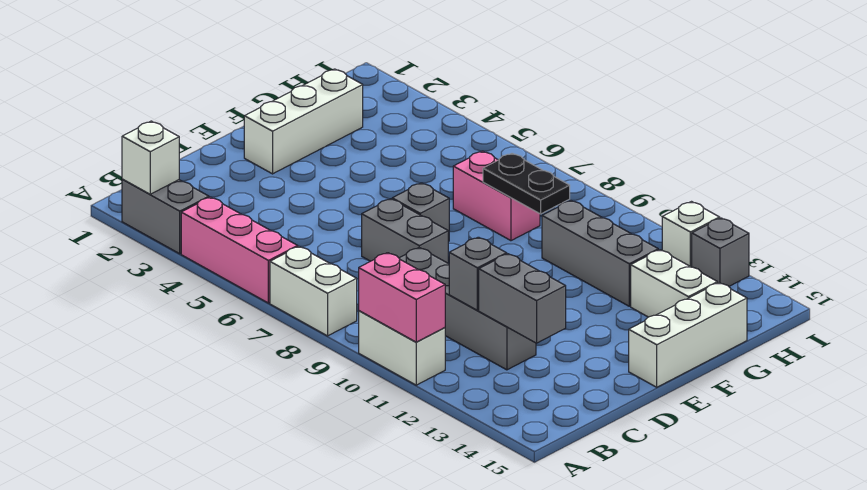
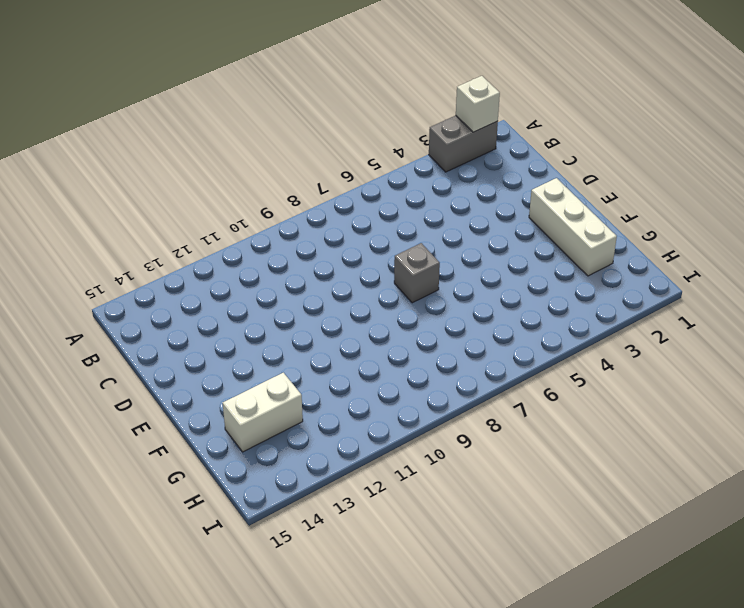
none -> pink brick A4:A6 level 1
none -> white brick A7:A8 level 1
none -> white brick A10:A11 level 1

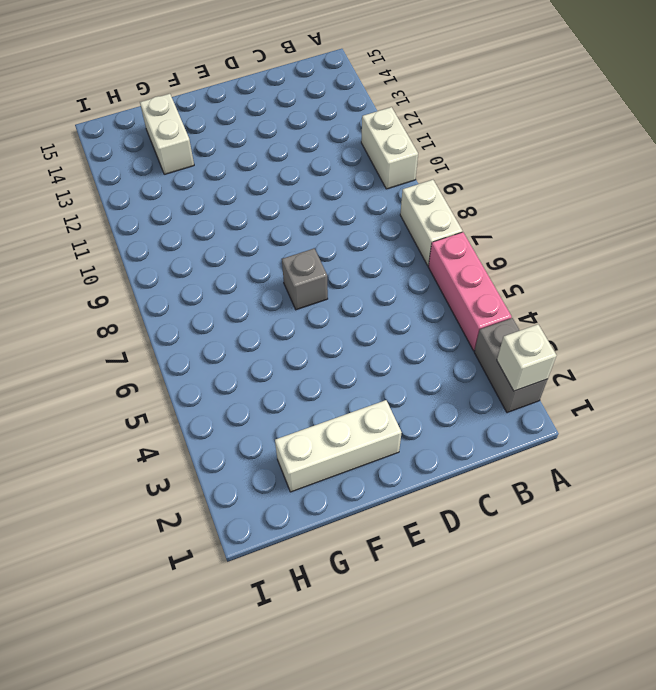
none -> grey brick C9:C12 level 1
none -> grey brick D7:D8 level 1
none -> white brick E15:G15 level 1

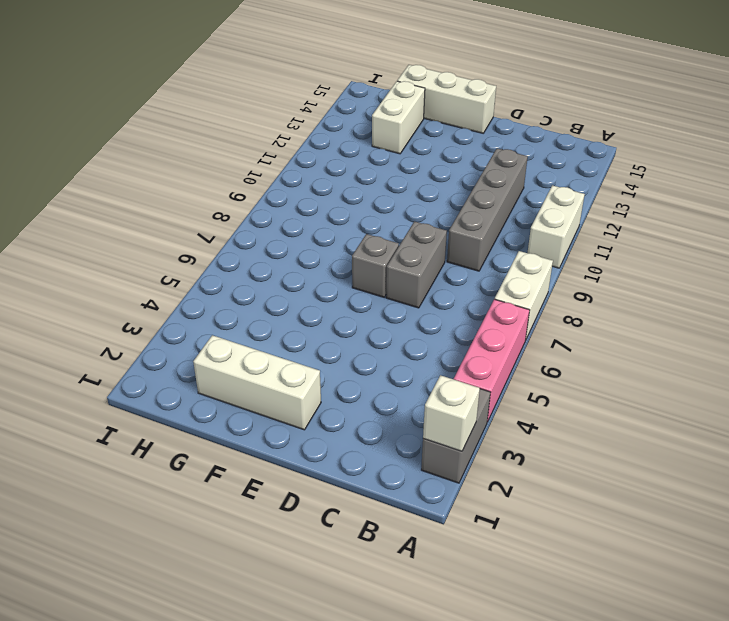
none -> pink brick G7:G8 level 1
none -> grey brick G10:G12 level 1
none -> white brick I12 level 1

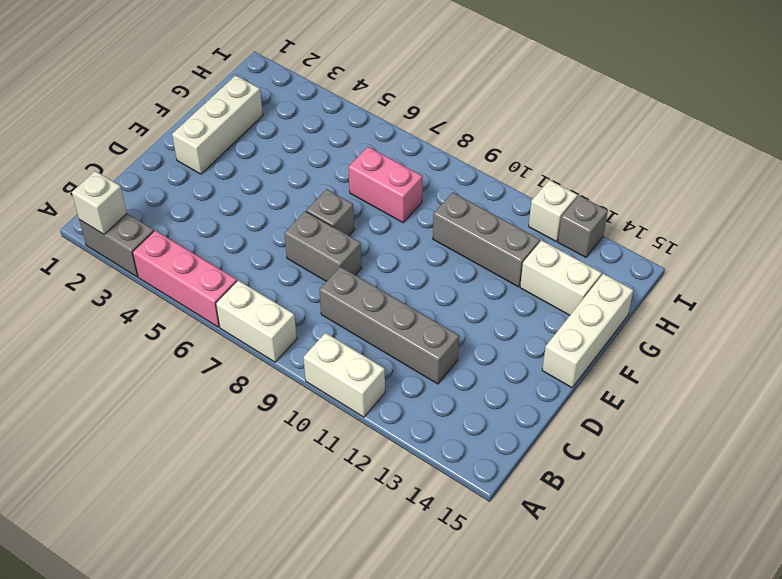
none -> pink brick A10:A11 level 2
none -> grey brick C11 level 2
none -> grey brick C12:C13 level 2

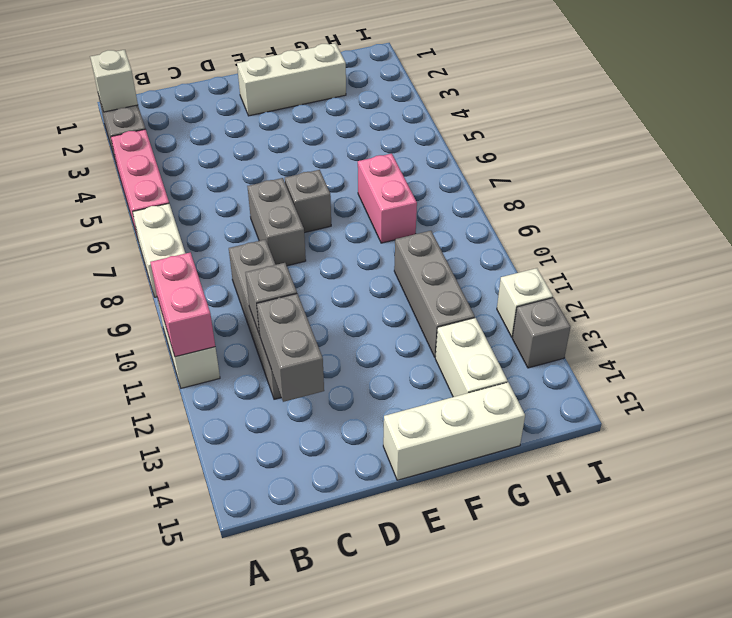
none -> black plate G8:G9 level 2

